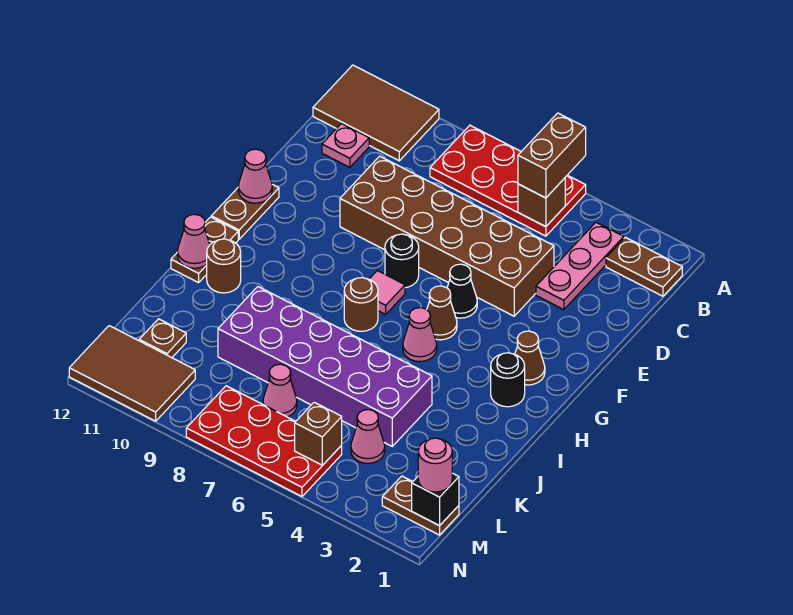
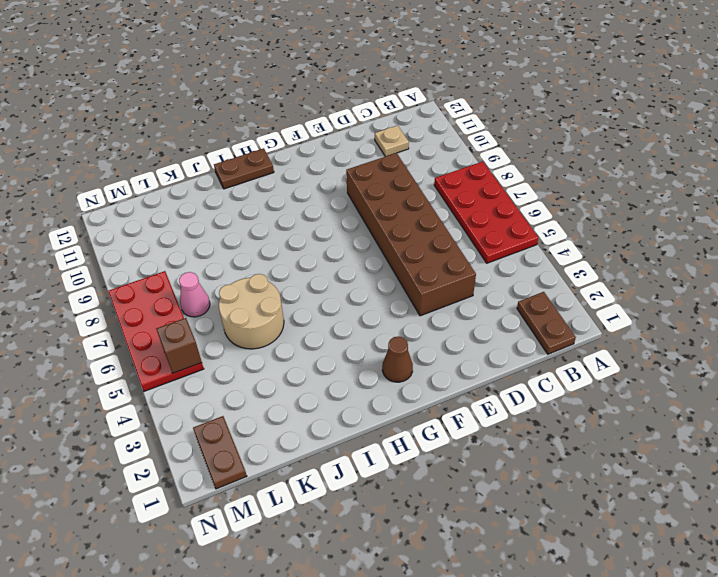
tan plate C11 level 1 -> pink plate C11 level 1
tan round brick J5:K6 level 1 -> purple brick J4:K9 level 1
none -> brown tile A10:B12 level 1
none -> pink plate B3:D3 level 1
none -> black cone F5 level 1
none -> black round brick F7 level 1

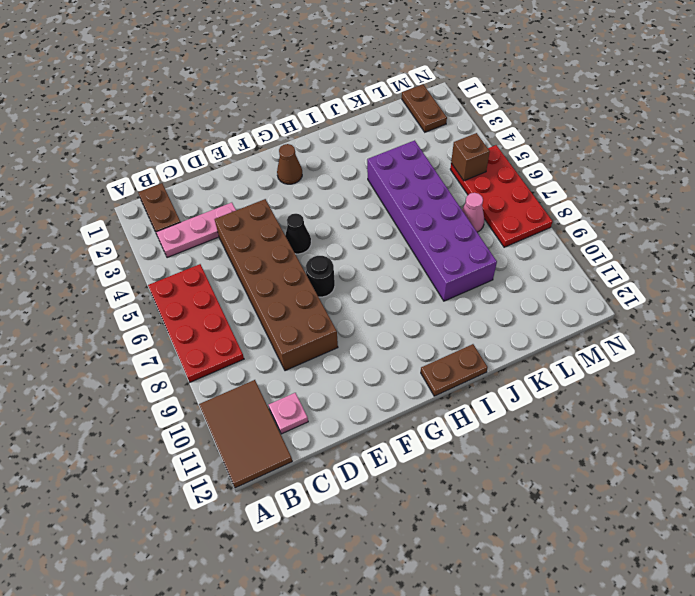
none -> brown plate F12:G12 level 1
none -> brown cone G5 level 1
none -> pink tile G7 level 1
none -> black round brick H2 level 1

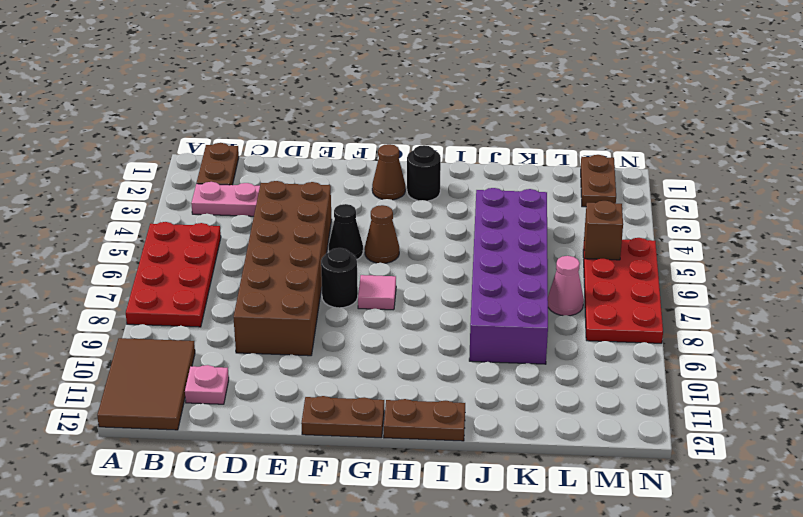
none -> pink cone H5 level 1
none -> brown round brick H7 level 1
none -> brown round brick I11 level 1
none -> pink cone L4 level 1

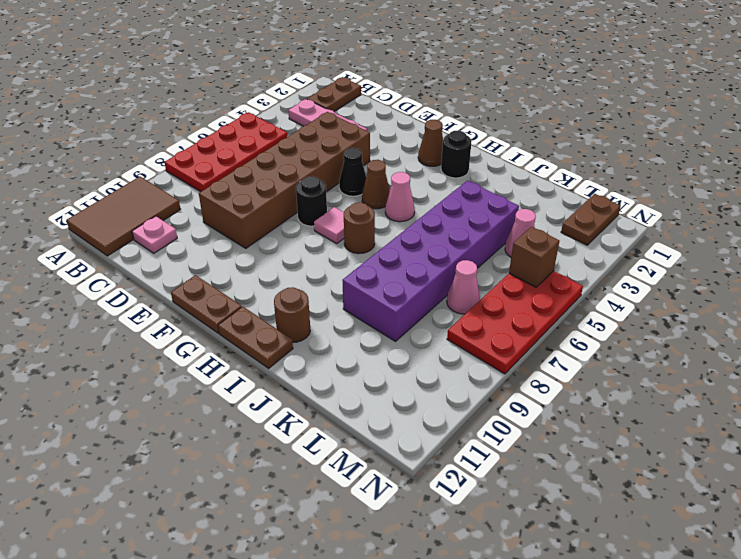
none -> brown plate L11 level 1
none -> brown tile M10:N12 level 1
none -> brown brick B5 level 2
none -> pink cone F12 level 2

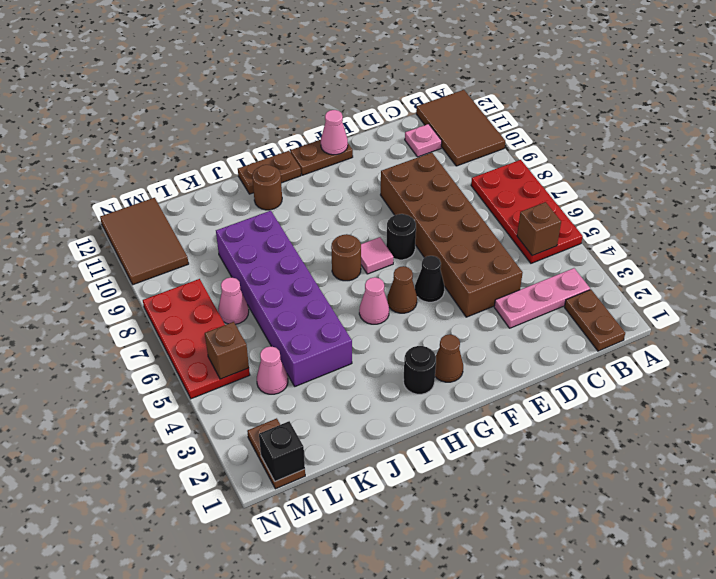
none -> brown plate L11 level 1
none -> pink cone I12 level 2
none -> brown brick A5:B5 level 3
none -> pink round brick M1 level 3

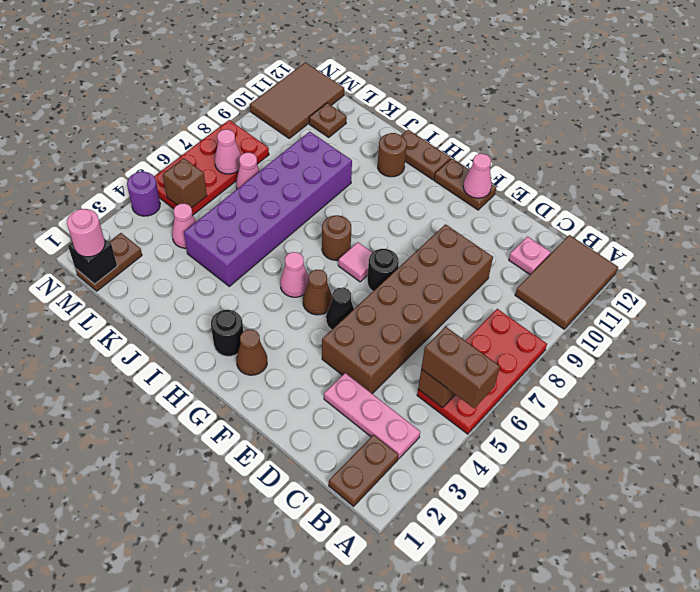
pink cone M7 level 2 -> pink cone I12 level 2
purple round brick N4 level 1 -> none

